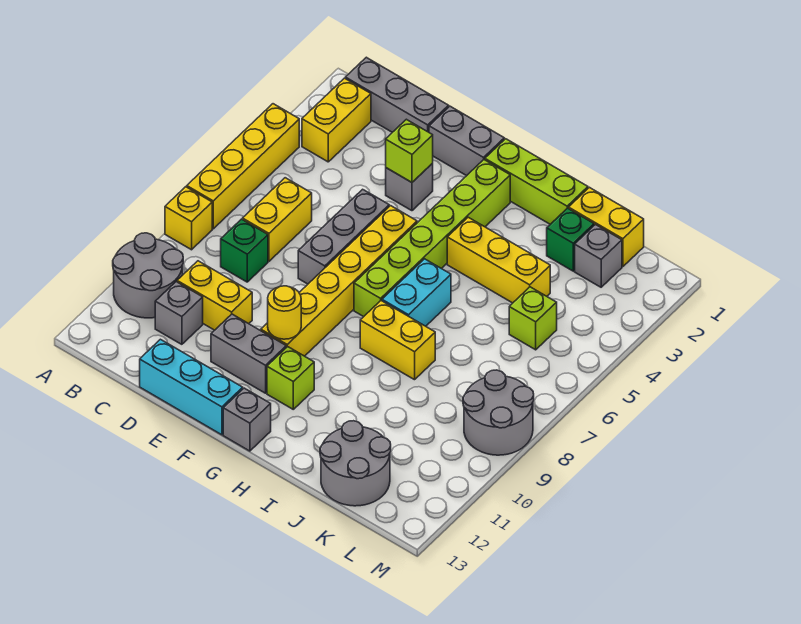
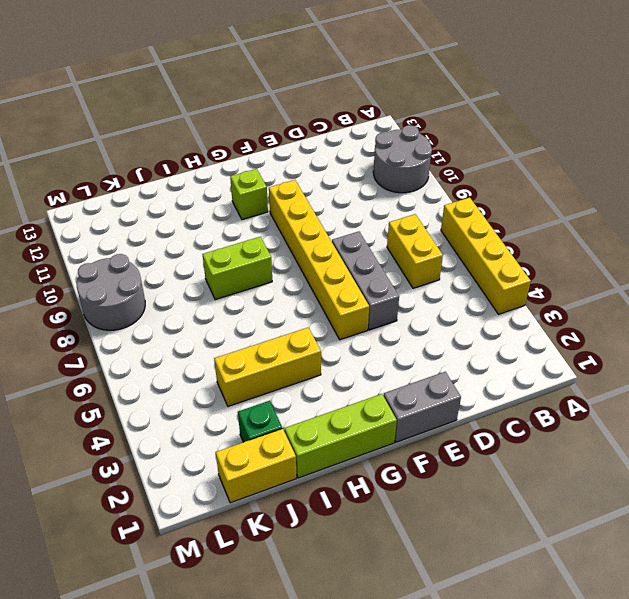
lime brick H8:I8 level 1 -> yellow brick H8:I8 level 1
none -> yellow brick A8 level 1
none -> grey brick B1:D1 level 1
none -> yellow brick B2:B3 level 1
none -> green brick C8 level 1

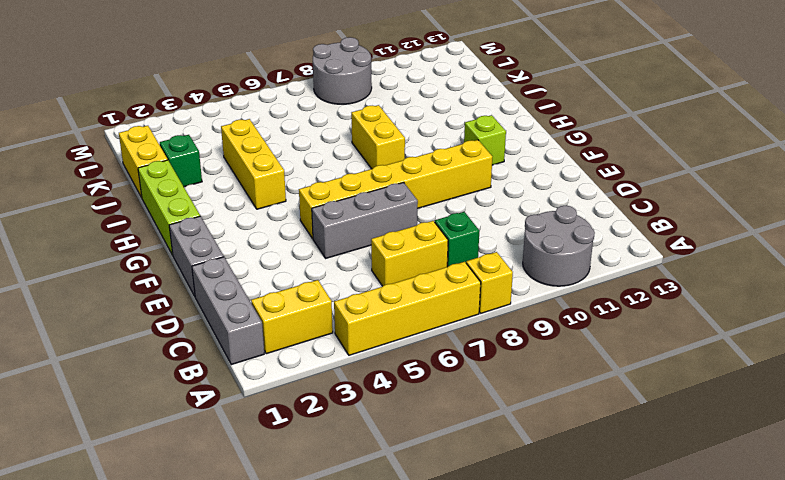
none -> yellow brick C10:D10 level 1
none -> grey brick C11 level 1
none -> cyan brick D13:F13 level 1
none -> grey brick E3 level 1

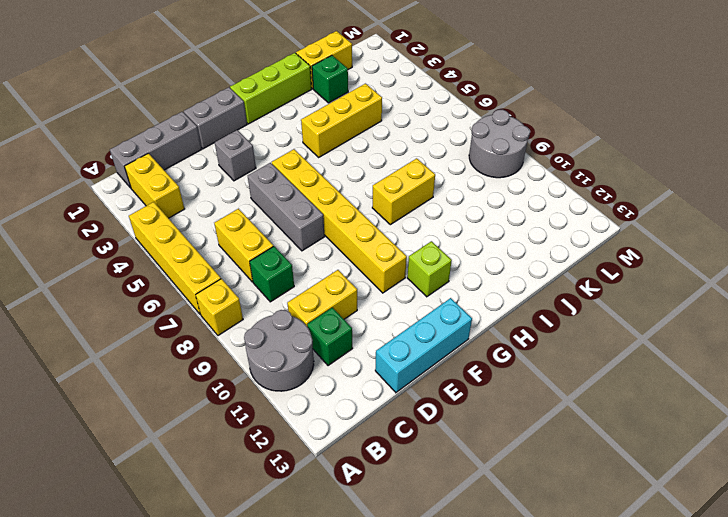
green brick C11 level 1 -> grey brick C11 level 1
none -> grey brick E11:F11 level 1
none -> lime brick G2:G7 level 1
none -> grey brick G13 level 1
none -> cyan brick H6:H7 level 1

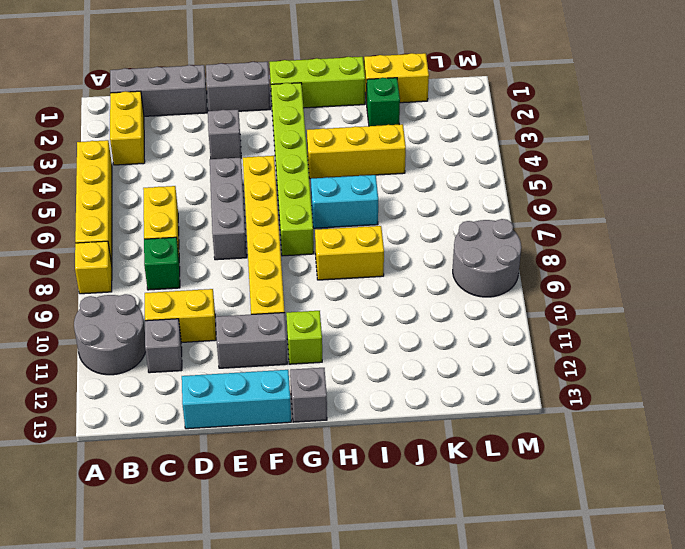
cyan brick H6:I6 level 1 -> cyan brick H6:H7 level 1
none -> grey round brick J12:K13 level 1
none -> grey brick K2 level 1
none -> lime brick K5 level 1
none -> lime brick E3 level 2

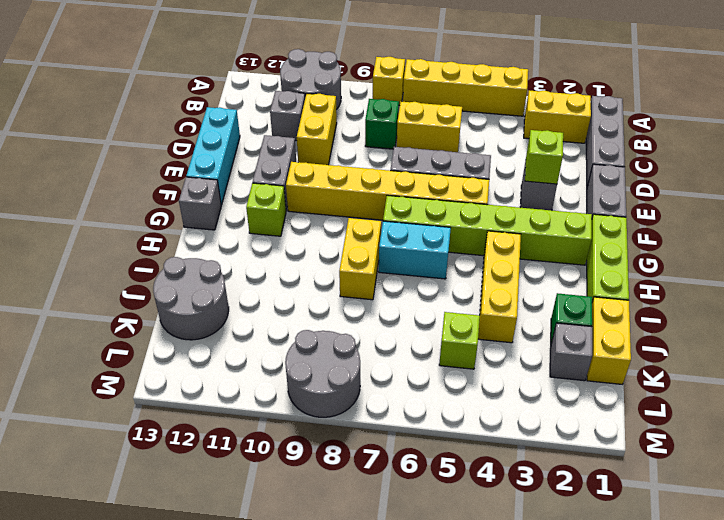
none -> yellow round brick F10 level 2

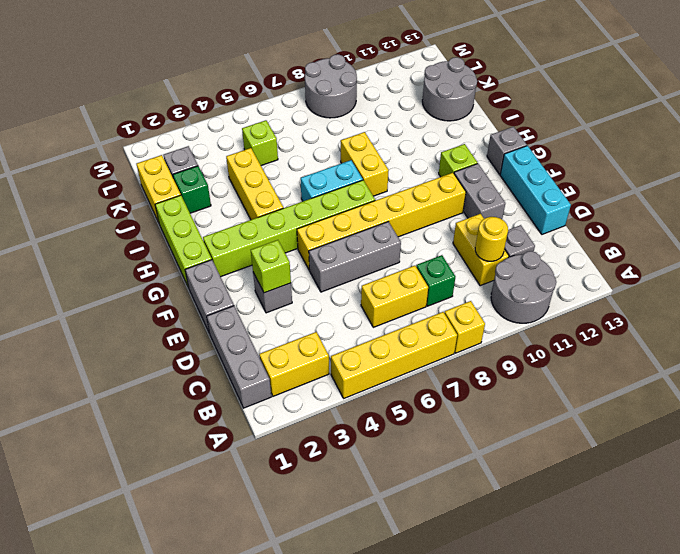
yellow round brick C10 level 2 -> yellow round brick F10 level 2

